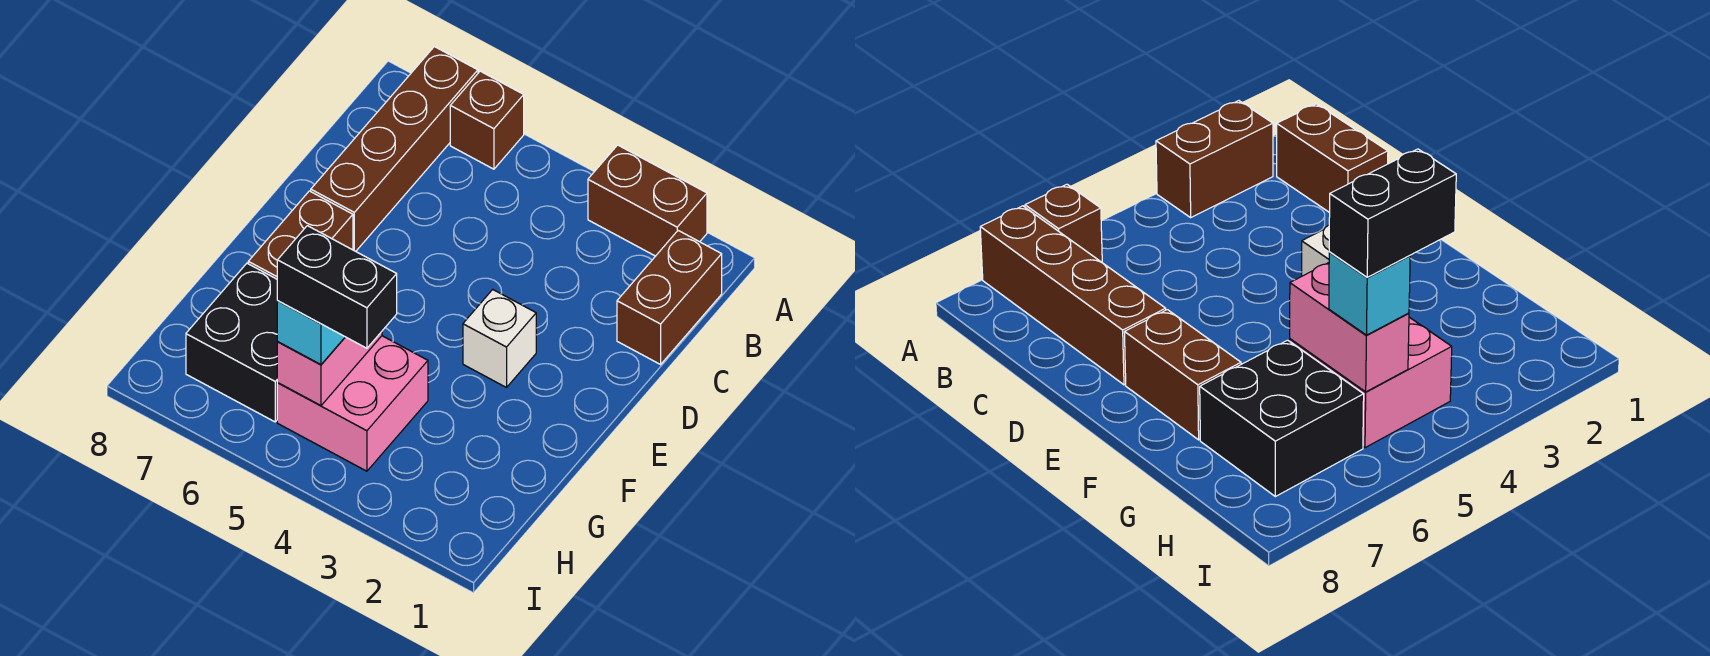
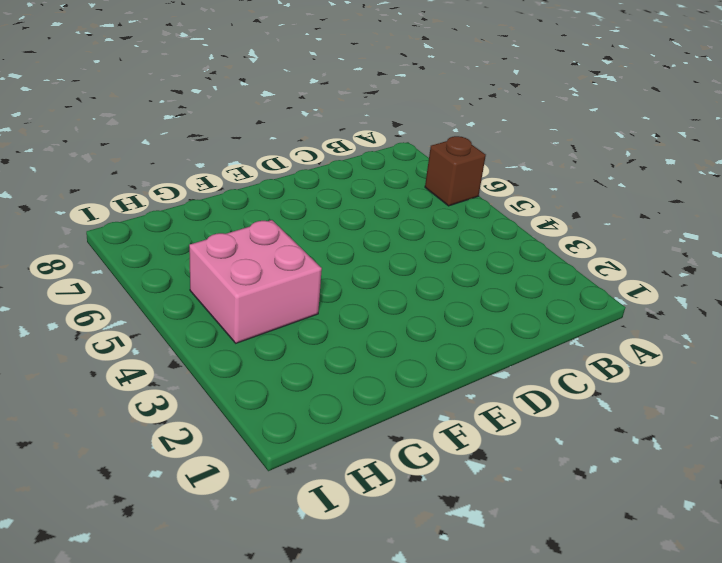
none -> brown brick A2:A3 level 1
none -> brown brick A7:D7 level 1

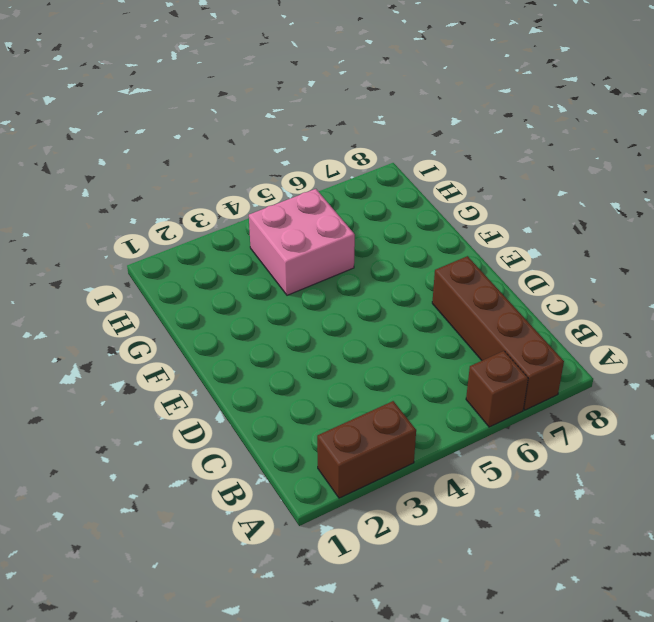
none -> brown brick B1:C1 level 1
none -> white brick E3 level 1

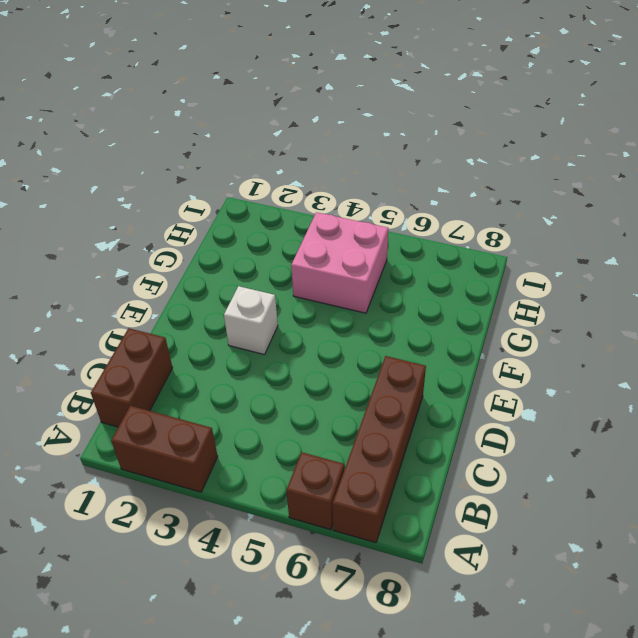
none -> brown brick E7:F7 level 1
none -> black brick G6:H7 level 1

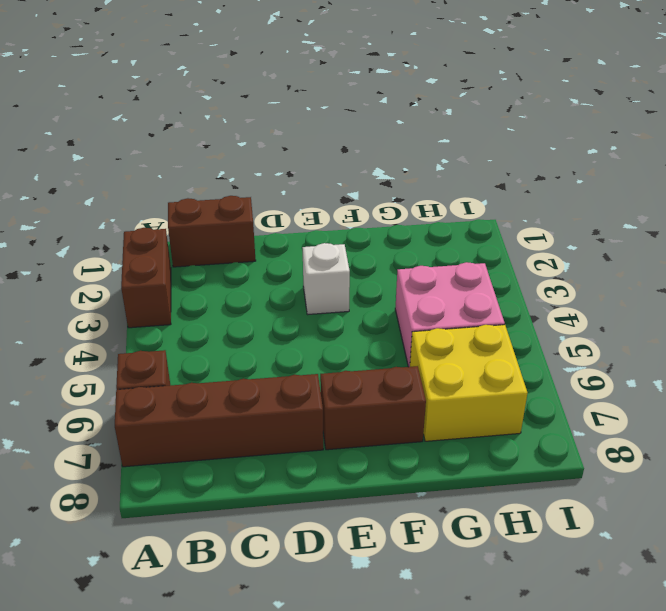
yellow brick G6:H7 level 1 -> black brick G6:H7 level 1
none -> pink brick G5:H5 level 2
none -> cyan brick H5 level 3

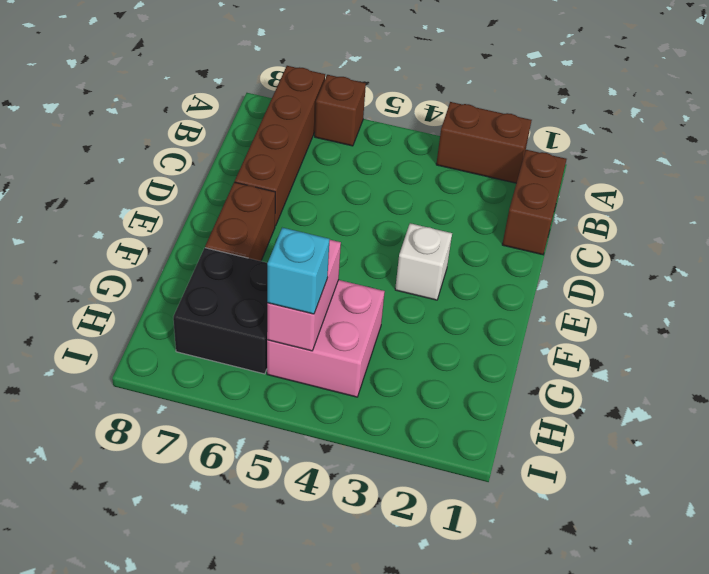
none -> black brick H4:H5 level 4

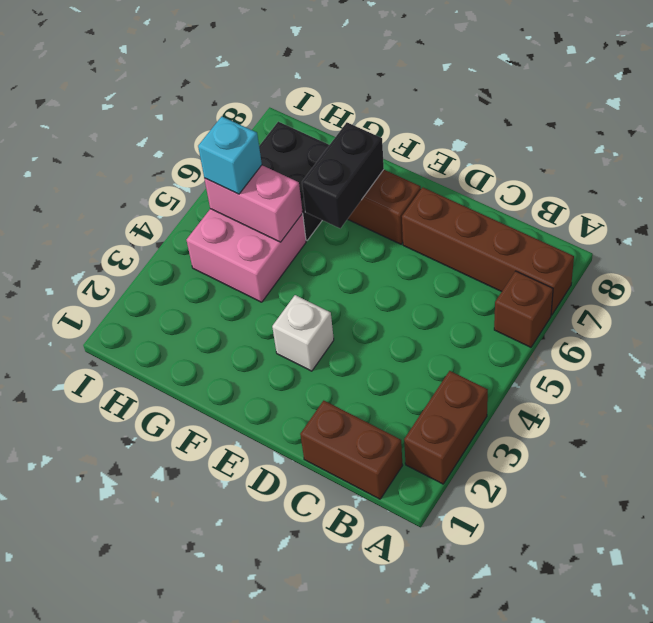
black brick F6:F7 level 2 -> black brick H4:H5 level 4

